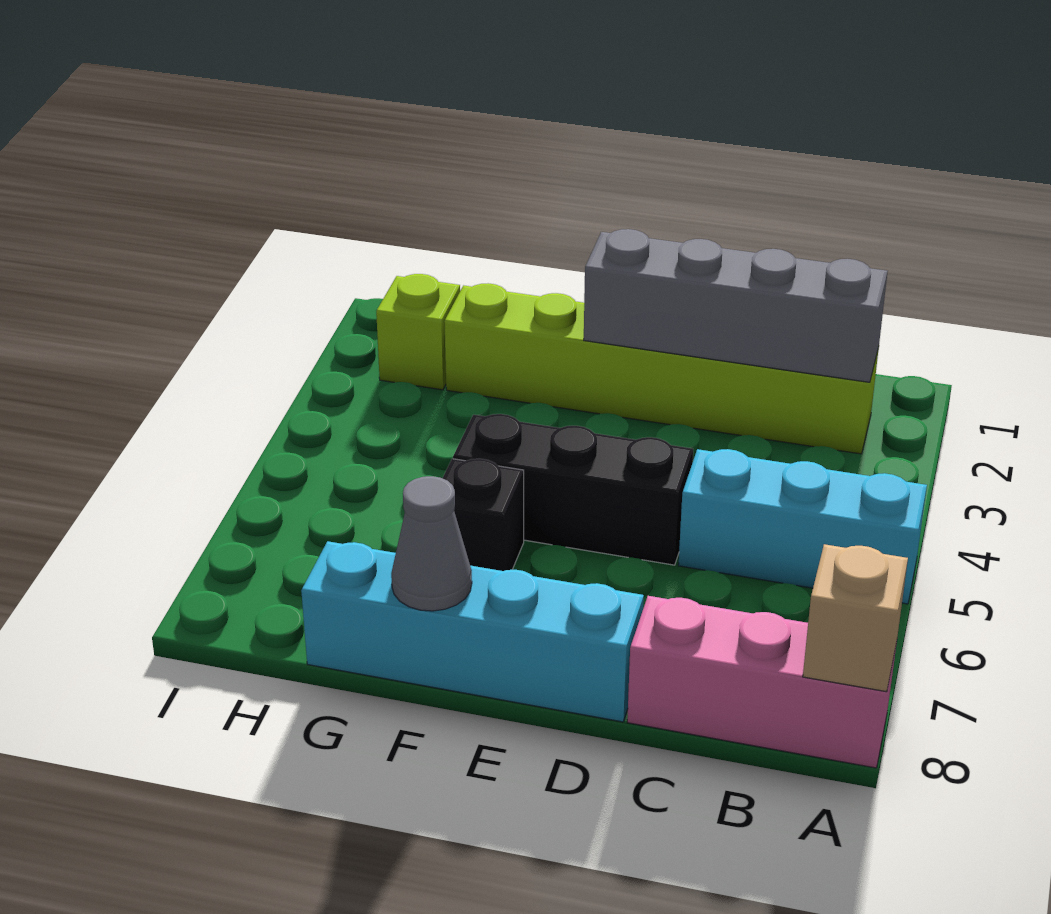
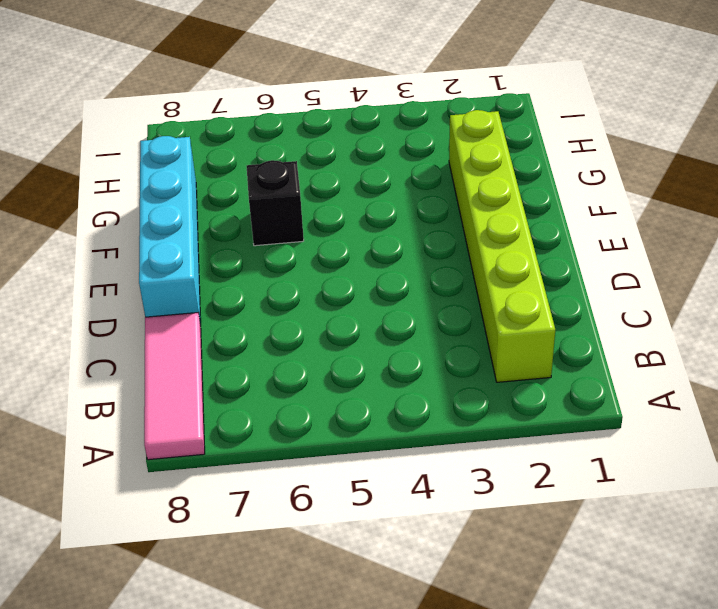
pink tile A8:C8 level 1 -> pink brick A8:C8 level 1
none -> cyan brick A5:C5 level 1
none -> black brick D5:F5 level 1

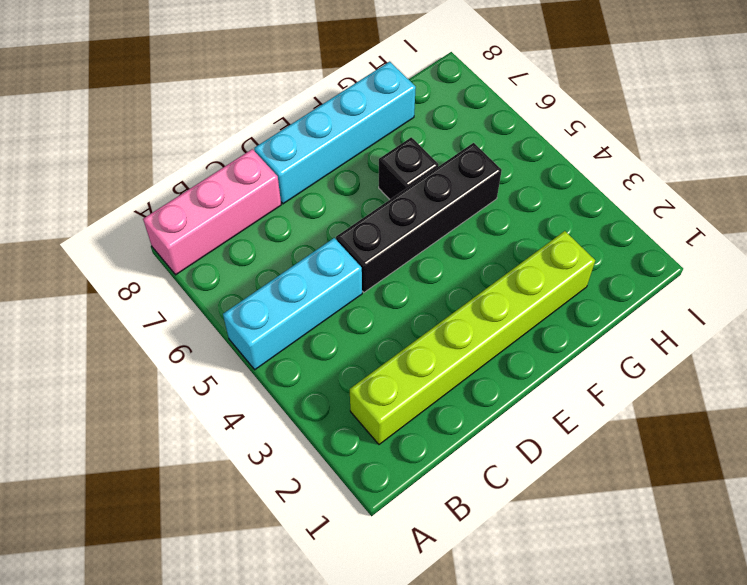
black brick D5:G5 level 1 -> black brick D5:F5 level 1
none -> lime brick H2 level 1
none -> tan brick A8 level 2

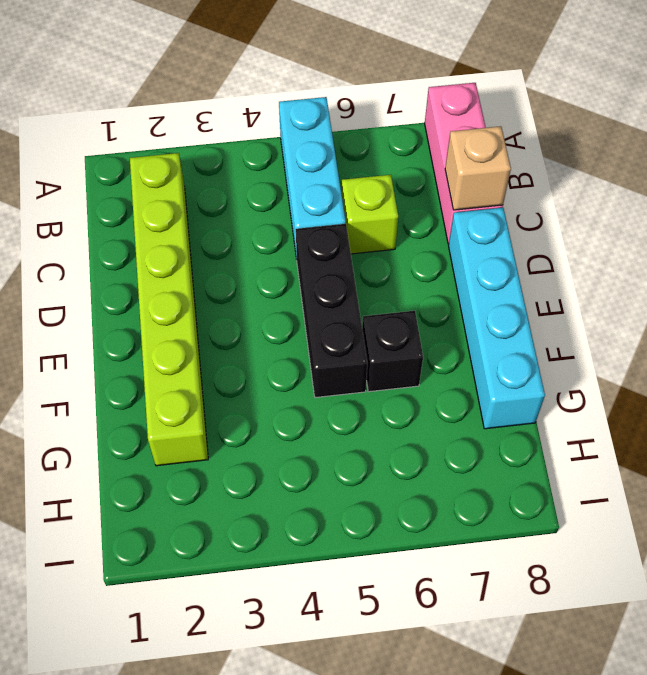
lime brick C6 level 1 -> lime brick H2 level 1
tan brick C8 level 2 -> tan brick A8 level 2
none -> grey brick B2:E2 level 2
none -> grey cone F8 level 2

